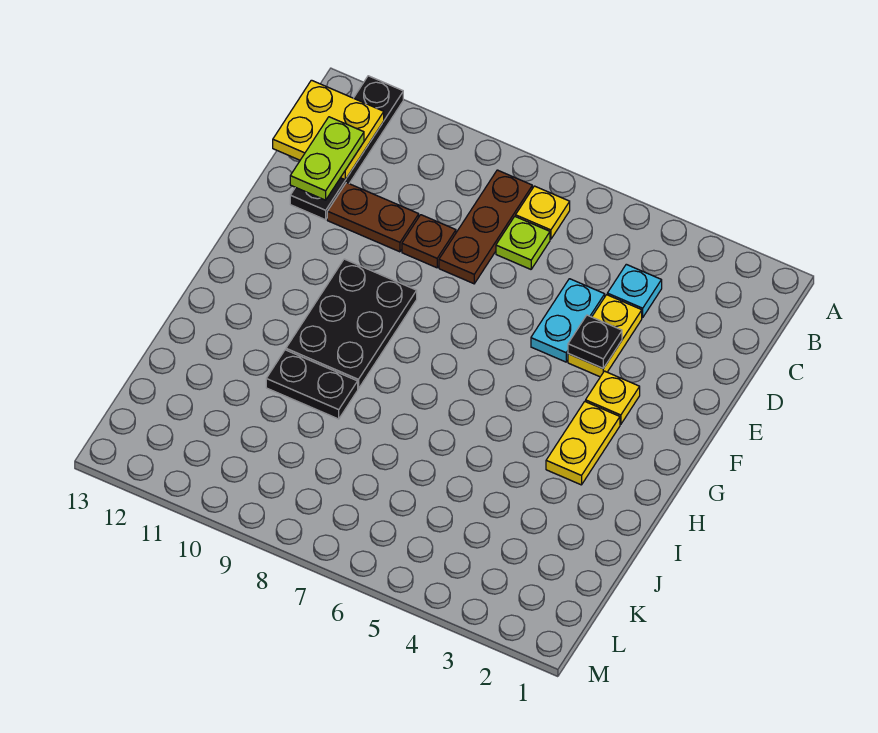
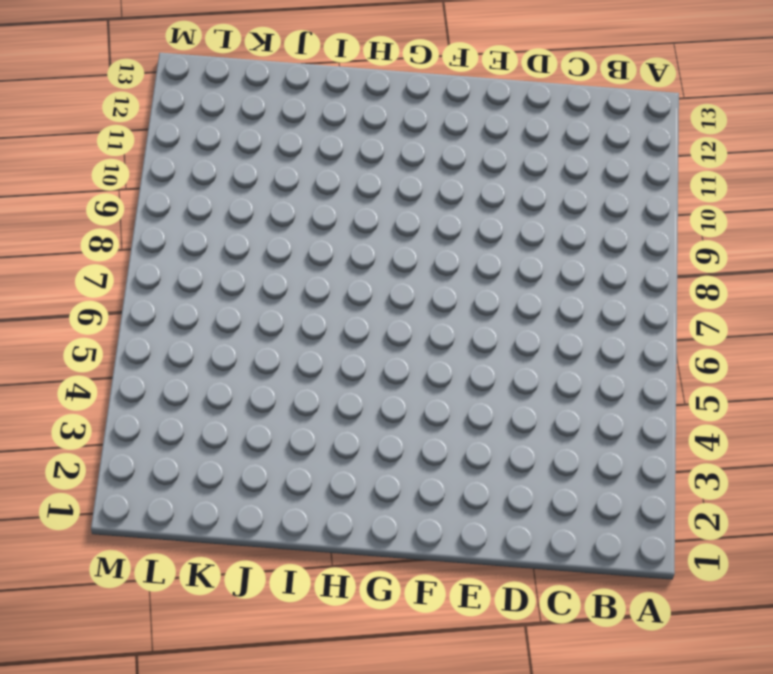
none -> black plate A12:D12 level 1
none -> yellow plate B7 level 1
none -> brown plate B8:D8 level 1

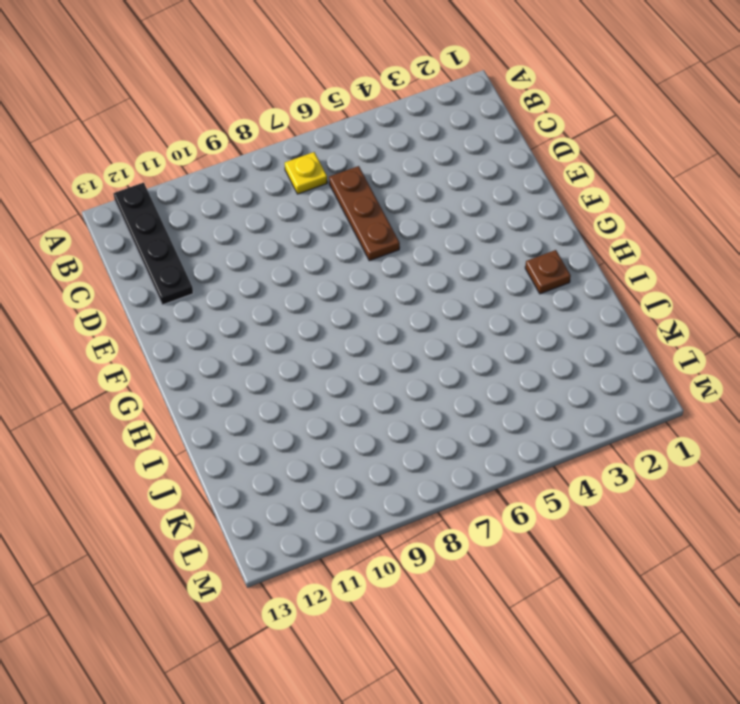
brown plate C6:E6 level 1 -> brown plate B8:D8 level 1
brown plate H2 level 1 -> brown plate D9 level 1
none -> cyan plate C4 level 1
none -> lime plate C7 level 1
none -> yellow plate D4:E4 level 1

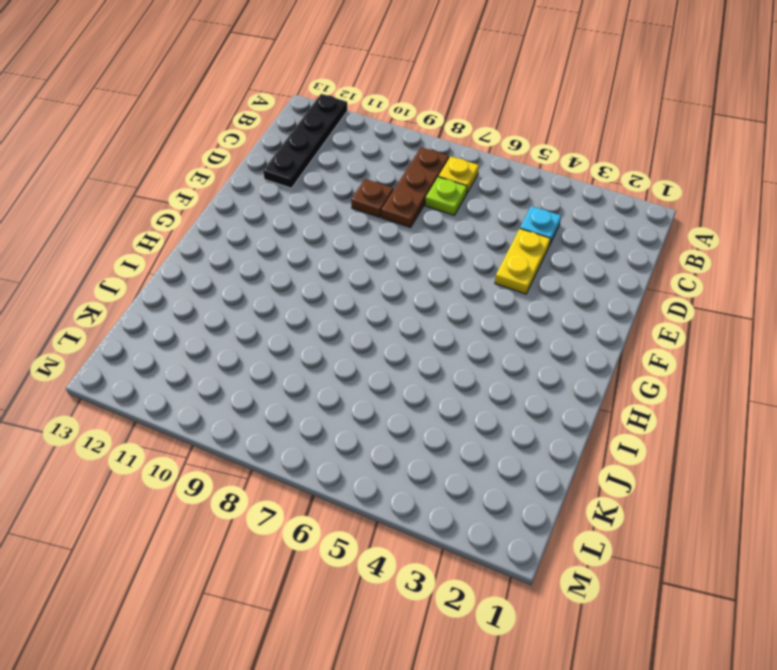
none -> cyan plate D5:E5 level 1
none -> brown plate D10:D11 level 1
none -> yellow plate F3 level 1

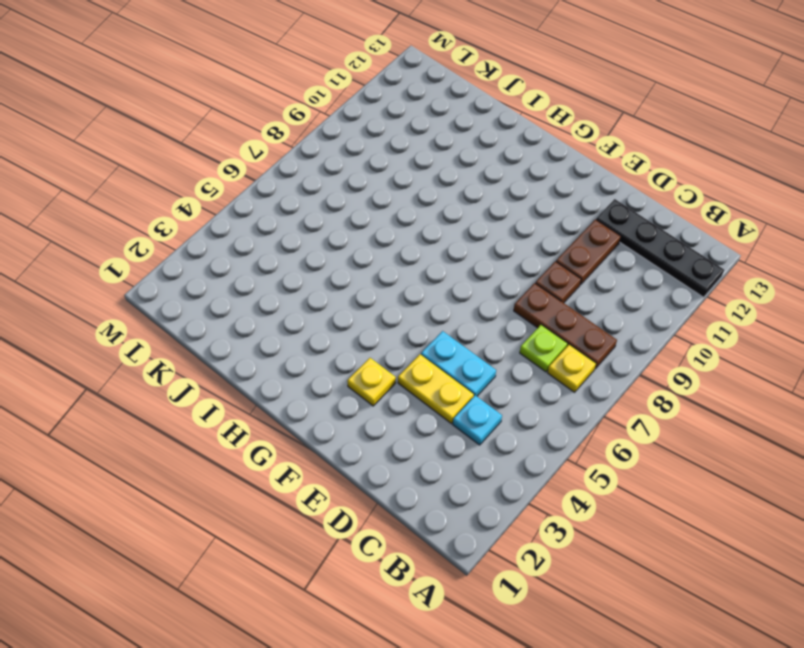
none -> black plate F9:H10 level 1
none -> yellow plate G3:H3 level 1
none -> black plate I9:I10 level 1

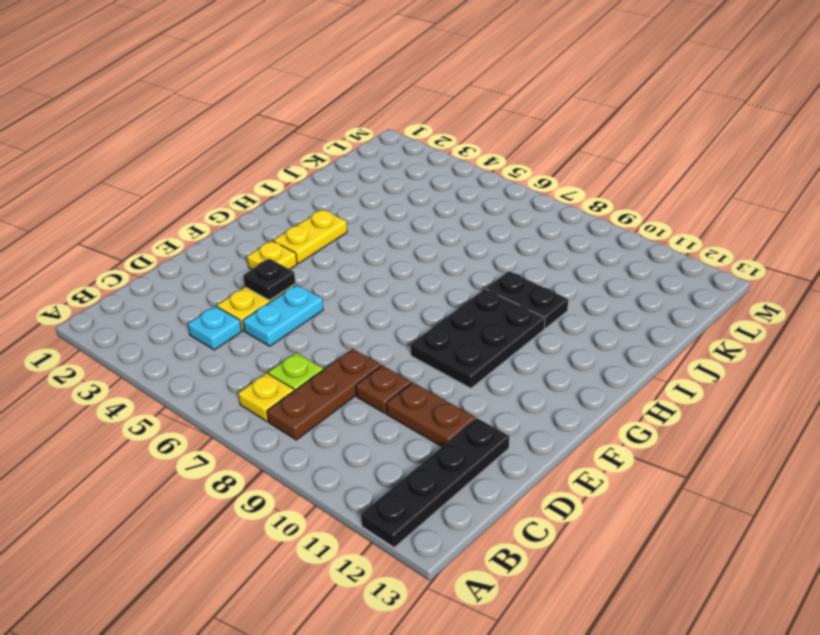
none -> yellow plate B12:C13 level 2
none -> lime plate C12:D12 level 3

